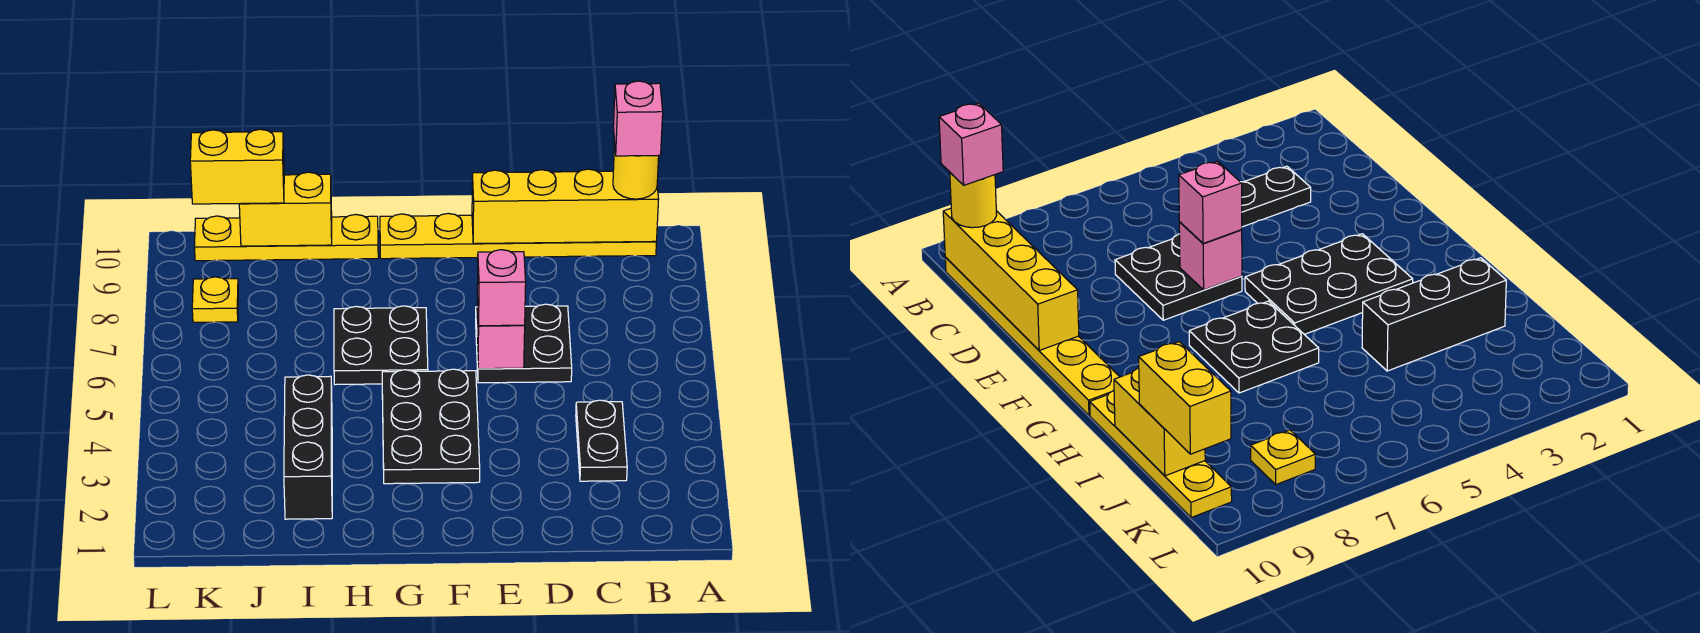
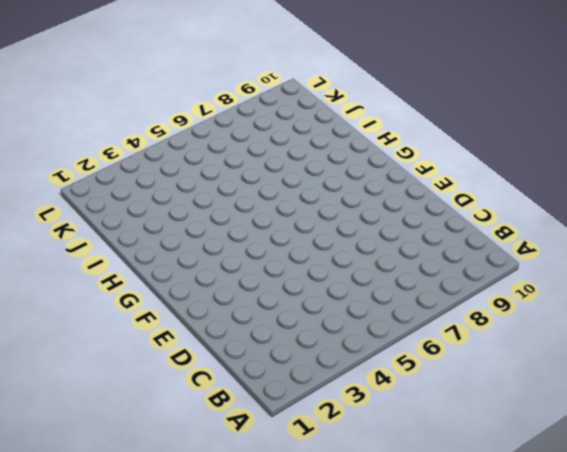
none -> yellow plate B10:G10 level 1
none -> black plate C3:C4 level 1
none -> black plate D6:E7 level 1

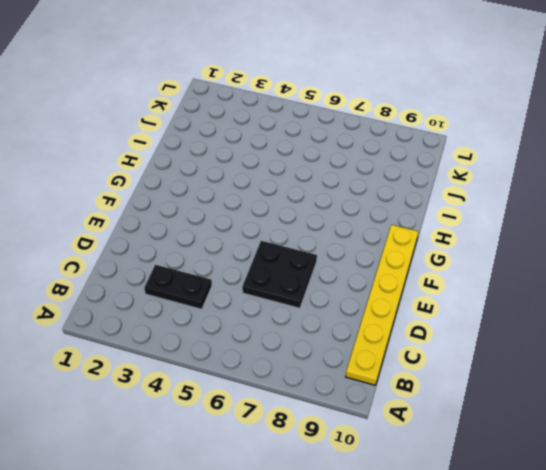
none -> black plate F3:G5 level 1
none -> black plate G6:H7 level 1
none -> yellow plate H10:K10 level 1

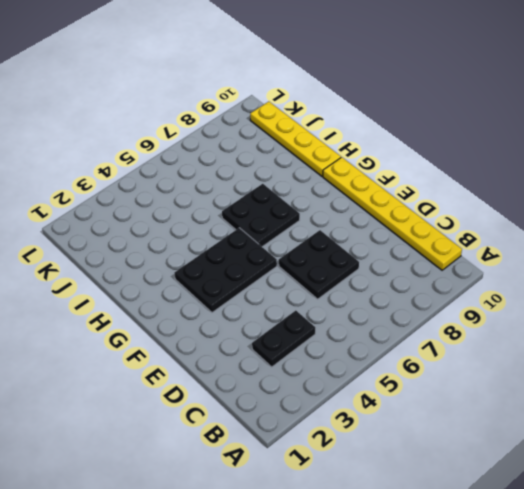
none -> black brick I2:I4 level 1
none -> yellow plate K8 level 1
none -> yellow brick B10:E10 level 2

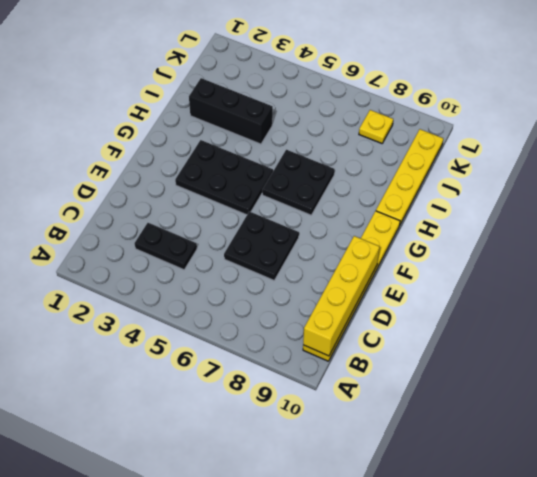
none -> pink brick E6 level 2
none -> yellow brick I10:J10 level 2
none -> yellow round brick B10 level 3

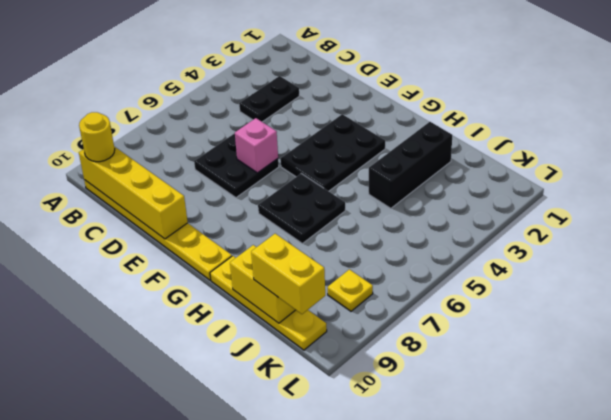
none -> pink brick E6 level 3
none -> pink brick B10 level 4

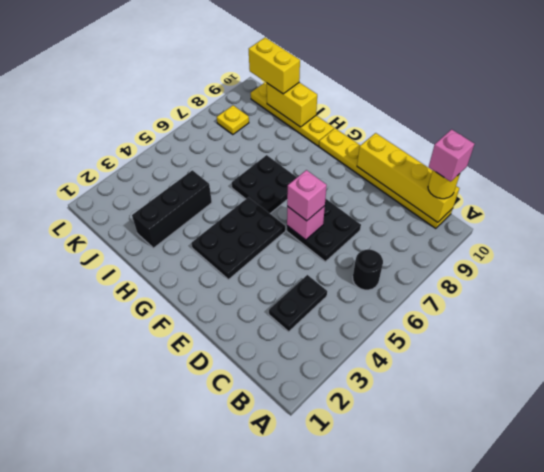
black round brick B6 level 1 -> none

